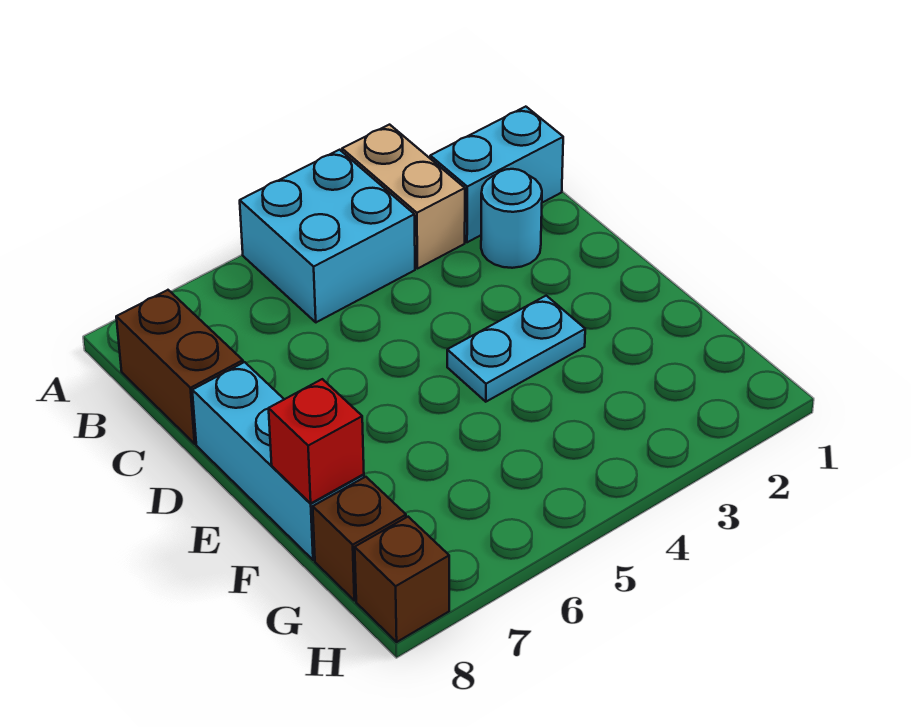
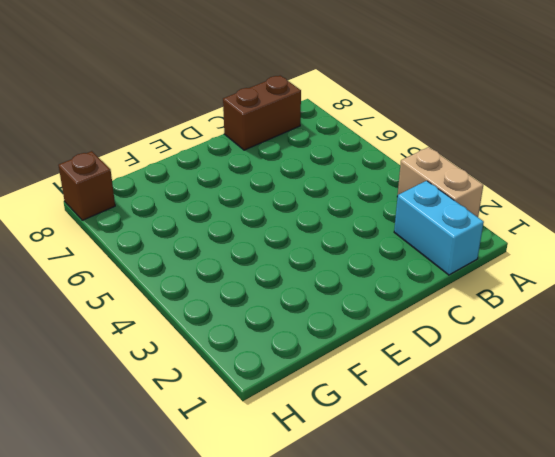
tan brick A2:A3 level 1 -> tan brick A3:B3 level 1
none -> cyan brick A4:B5 level 1
none -> cyan round brick C2 level 1

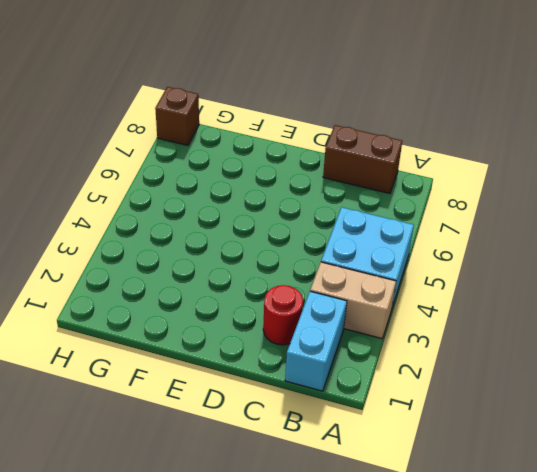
red round brick C2 level 1 -> cyan round brick C2 level 1
none -> cyan brick D8:F8 level 1
none -> cyan plate E3:E4 level 1

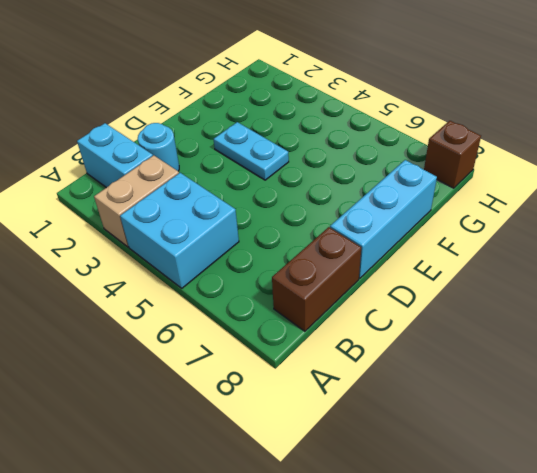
none -> brown brick G8 level 1
none -> red brick F8 level 2

